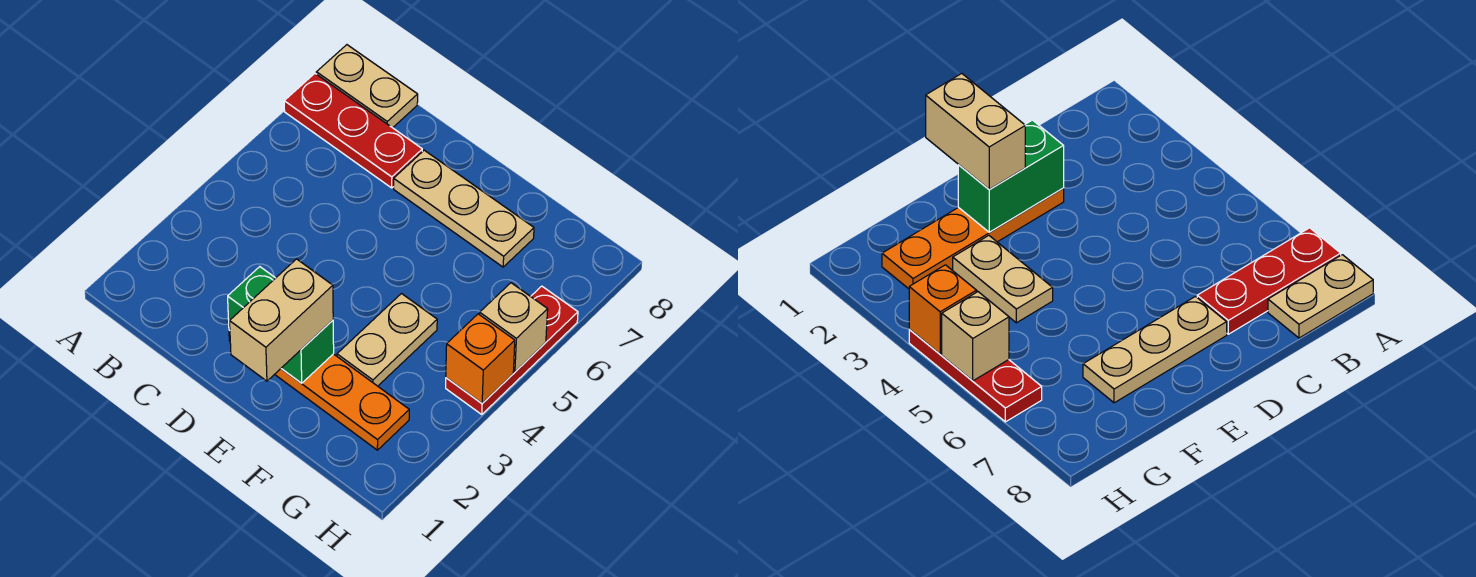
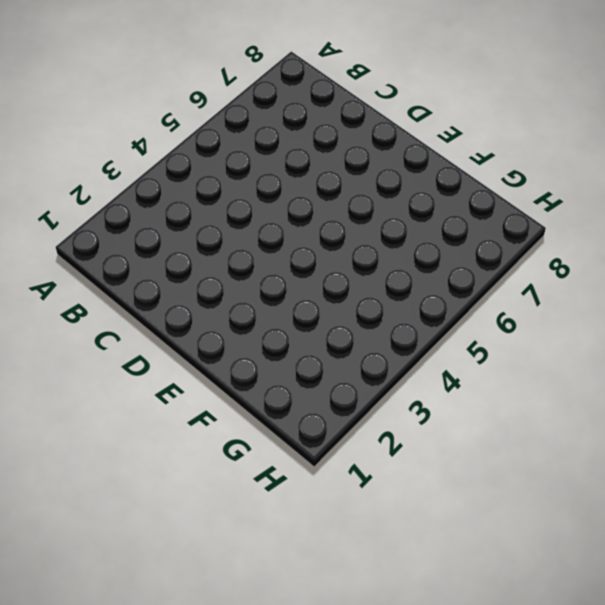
none -> red plate A7:C7 level 1
none -> tan plate A8:B8 level 1

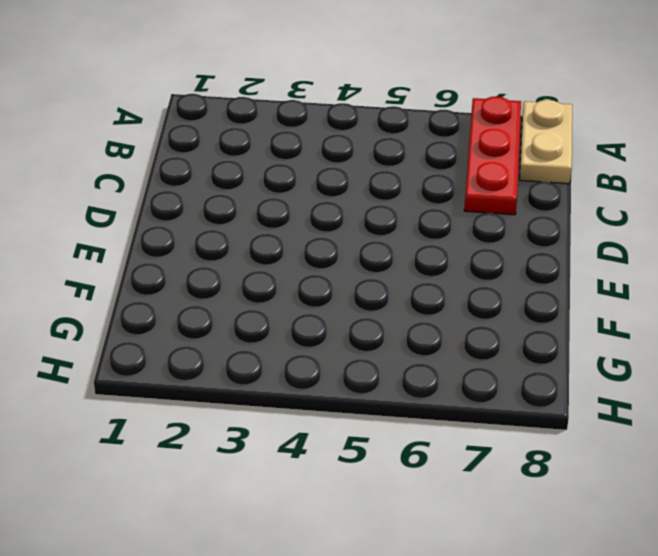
none -> orange plate D2:G2 level 1
none -> tan plate D7:F7 level 1

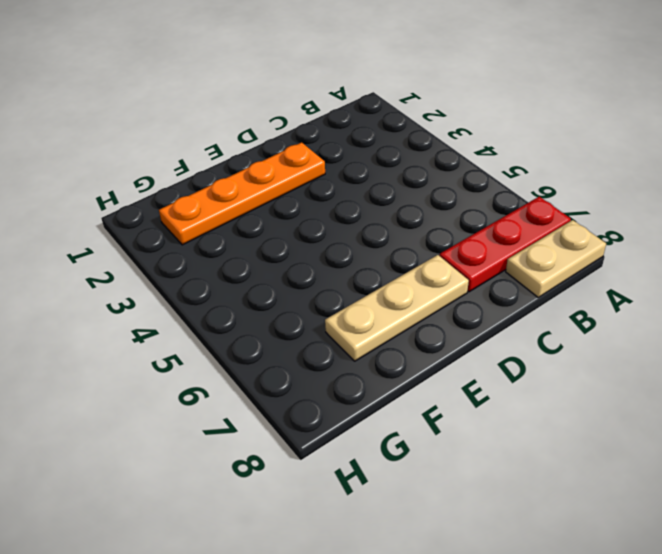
none -> tan plate F3:F4 level 1
none -> red plate H4:H6 level 1

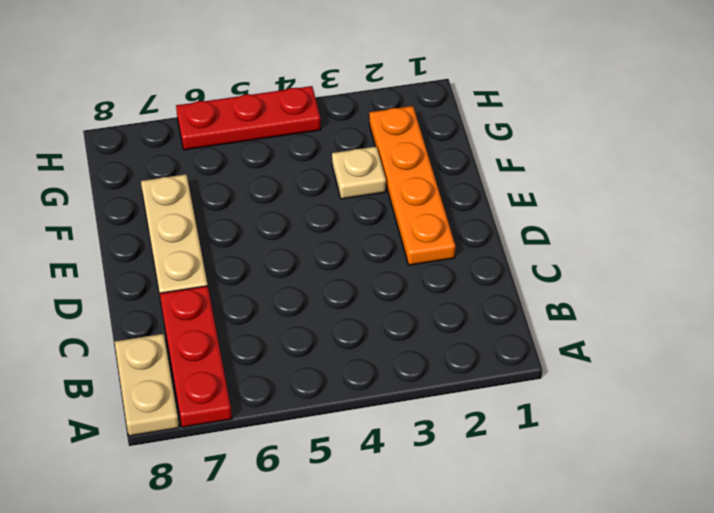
tan plate F3 level 1 -> tan plate F3:F4 level 1
none -> green brick D2:E2 level 2
none -> orange brick H4 level 2

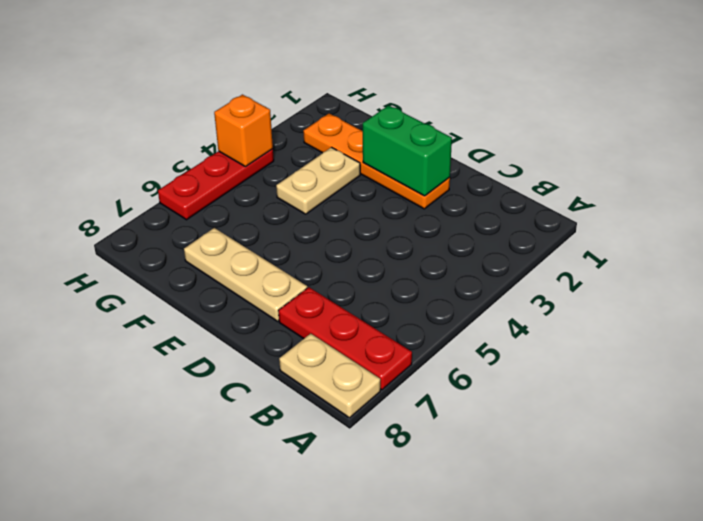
none -> tan brick H5 level 2
none -> tan brick E1:E2 level 3

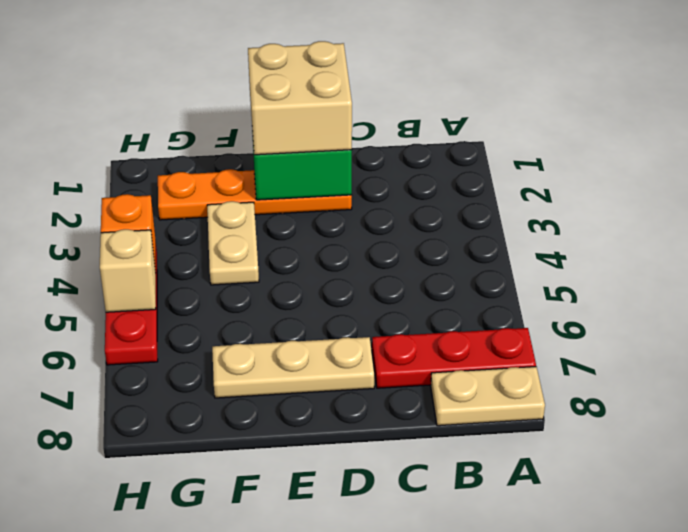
tan brick D1:E2 level 3 -> tan brick E1:E2 level 3

